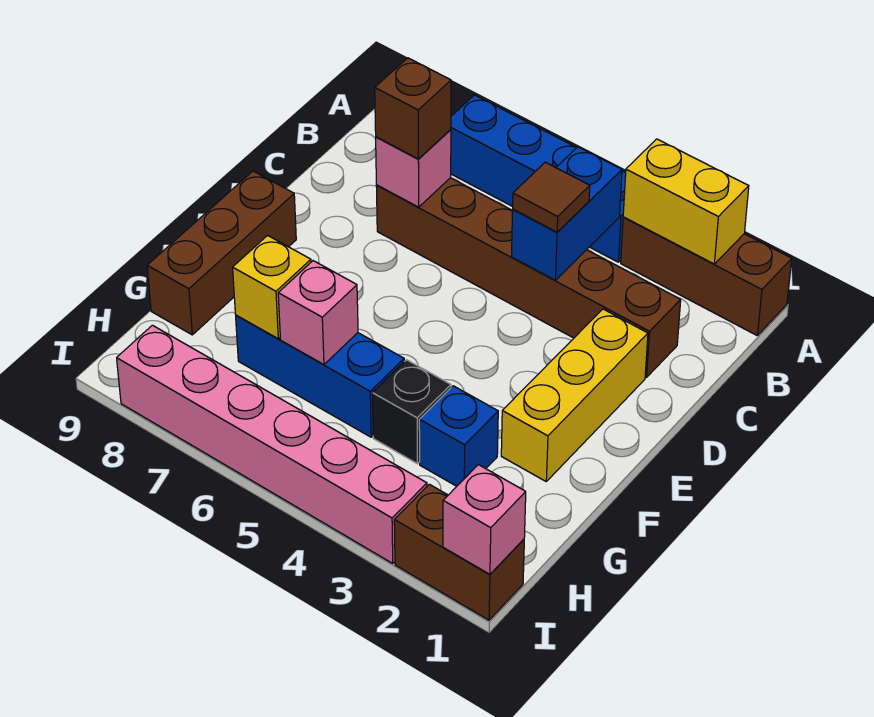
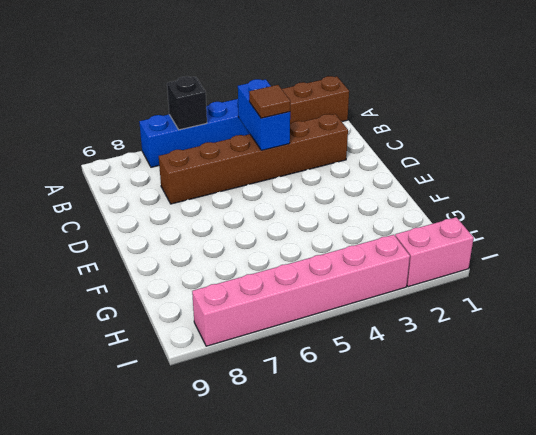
black brick A6 level 2 -> black brick G4 level 1
pink brick I1:I2 level 1 -> brown brick I1:I2 level 1
none -> yellow brick D2:F2 level 1
none -> brown brick E9:G9 level 1
none -> blue brick G3 level 1

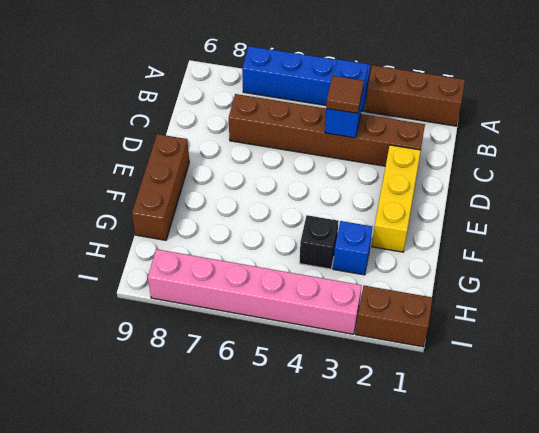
none -> blue brick G5:G7 level 1
none -> yellow brick A2:A3 level 2
none -> pink brick C7 level 2

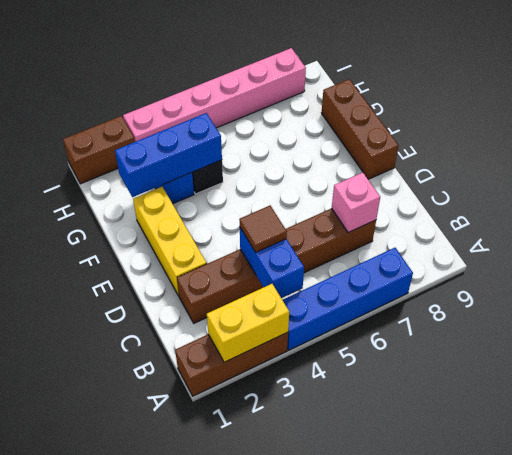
blue brick G2:G4 level 2 -> blue brick G5:G7 level 1
none -> pink brick G6 level 2
none -> yellow brick G7 level 2
none -> pink brick I1 level 2

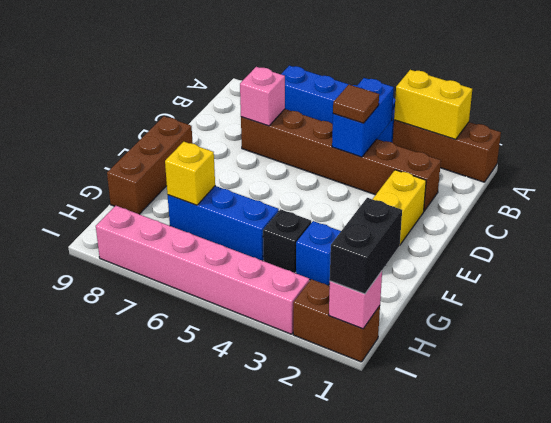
black brick H1:I1 level 3 -> none
none -> pink brick G6 level 2
none -> brown brick C7 level 3

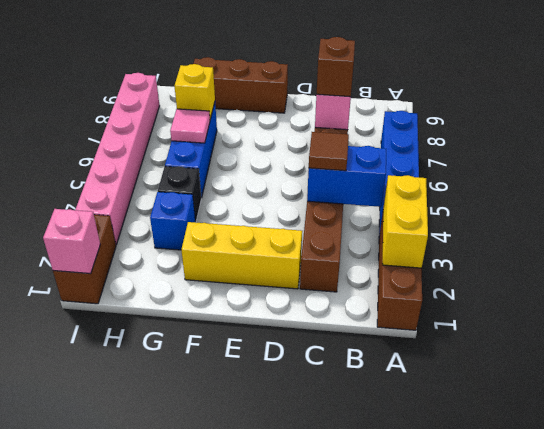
pink tile G6 level 2 -> pink brick G6 level 2

